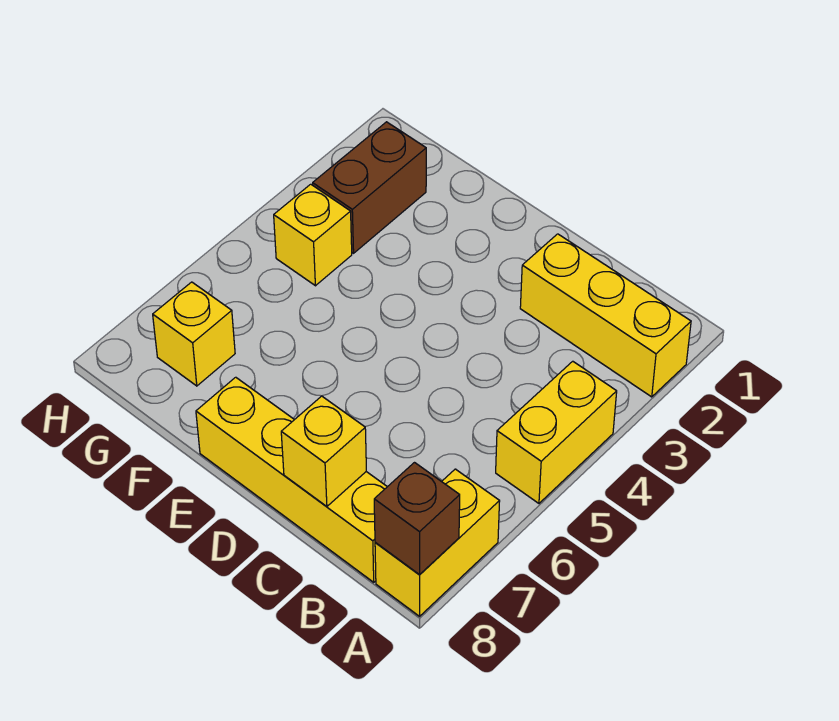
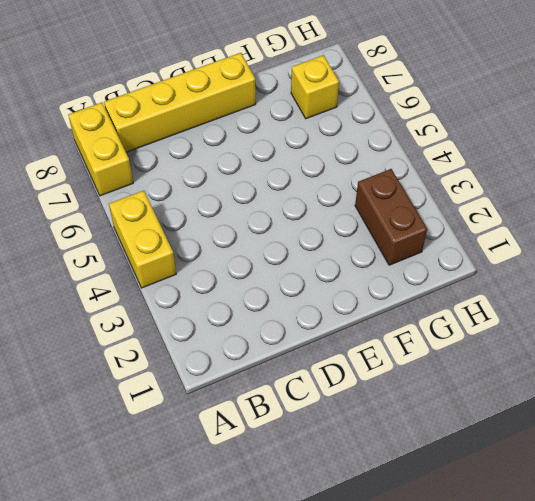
none -> yellow brick A2:C2 level 1
none -> yellow brick G4 level 1

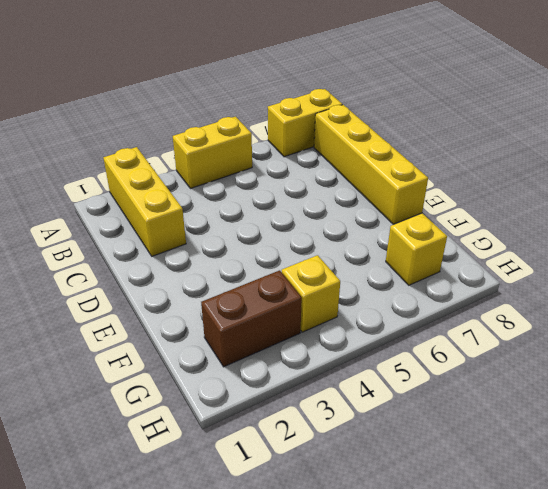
none -> brown brick A8 level 2
none -> yellow brick C8 level 2

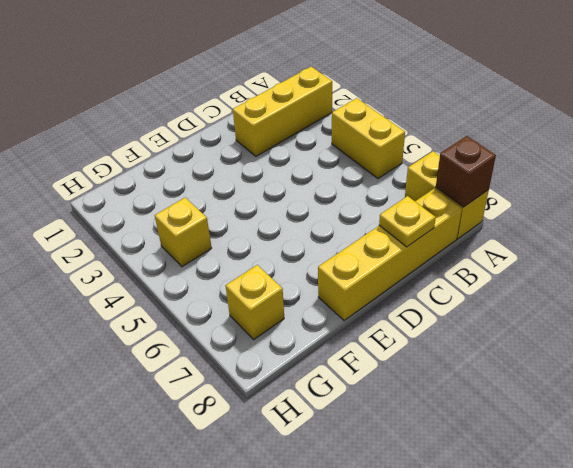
yellow plate C8 level 2 -> yellow brick C8 level 2
none -> brown brick G2:G3 level 1

